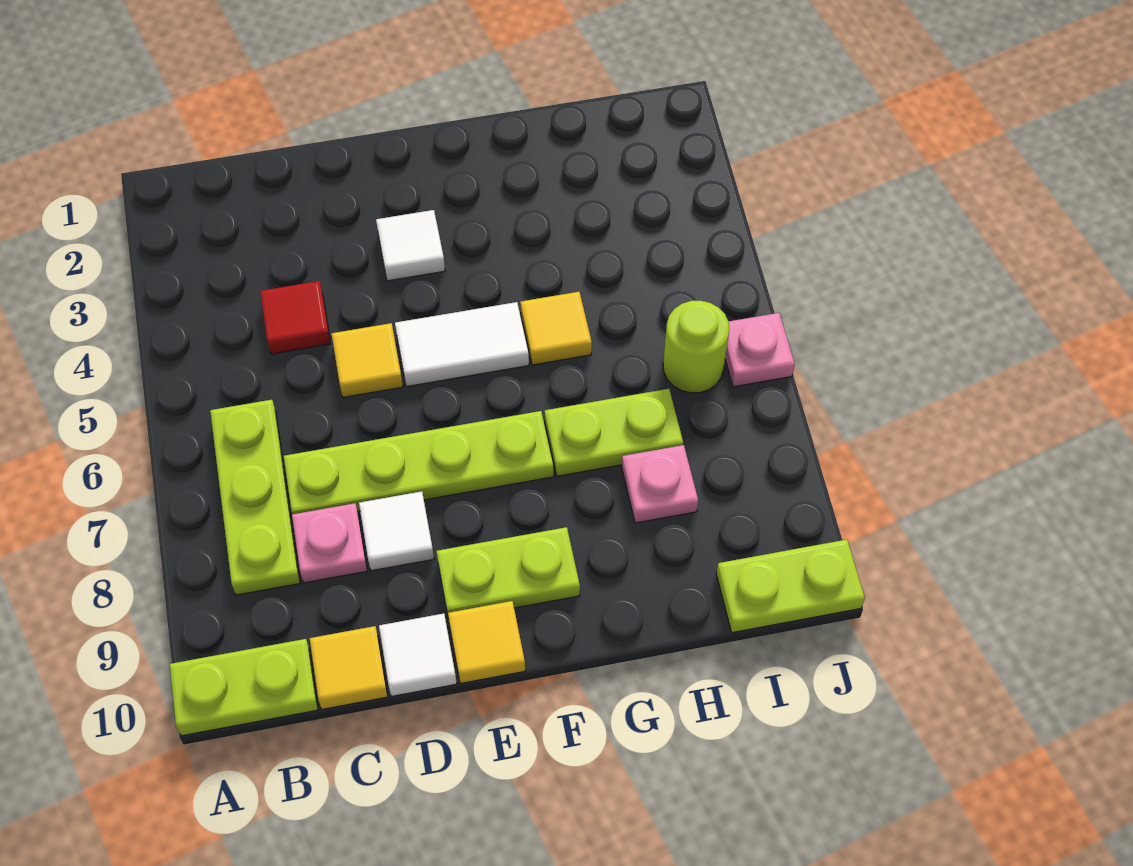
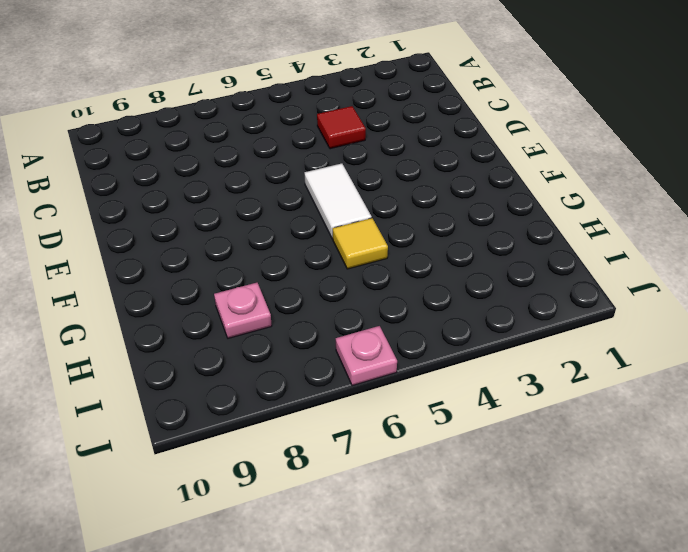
none -> lime plate A10:B10 level 1
none -> lime plate B6:B8 level 1
none -> lime plate C7:F7 level 1

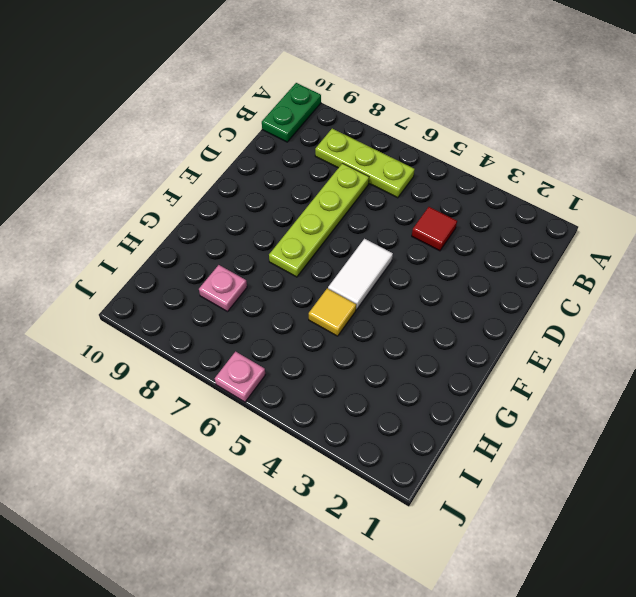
green plate A10:B10 level 1 -> lime plate A10:B10 level 1
none -> pink plate C8 level 1
none -> yellow tile C10 level 1
none -> yellow tile D5 level 1

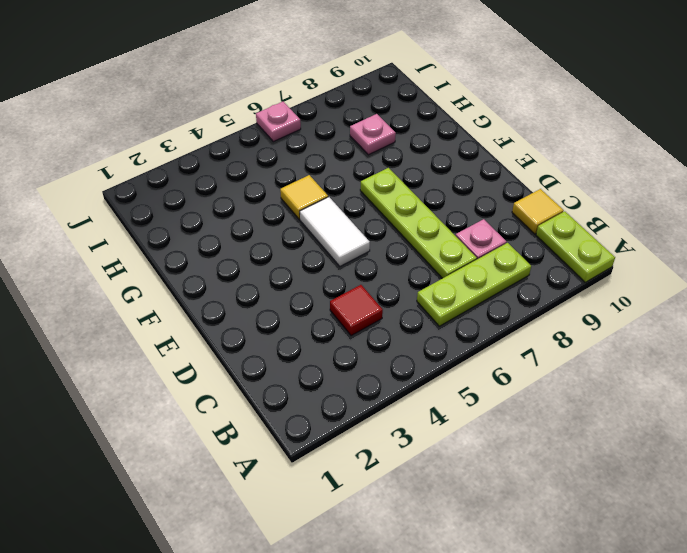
none -> yellow tile D5 level 1
none -> white tile D8 level 1
none -> white tile D10 level 1

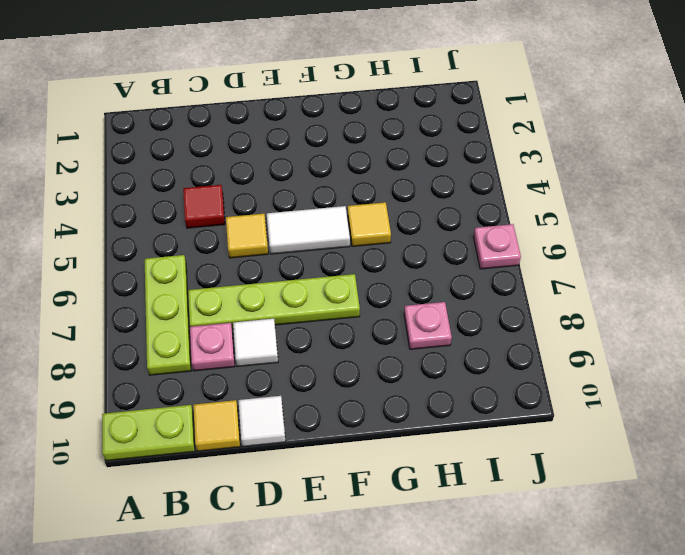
none -> white tile E3 level 1
none -> lime plate E9:F9 level 1
none -> yellow tile E10 level 1

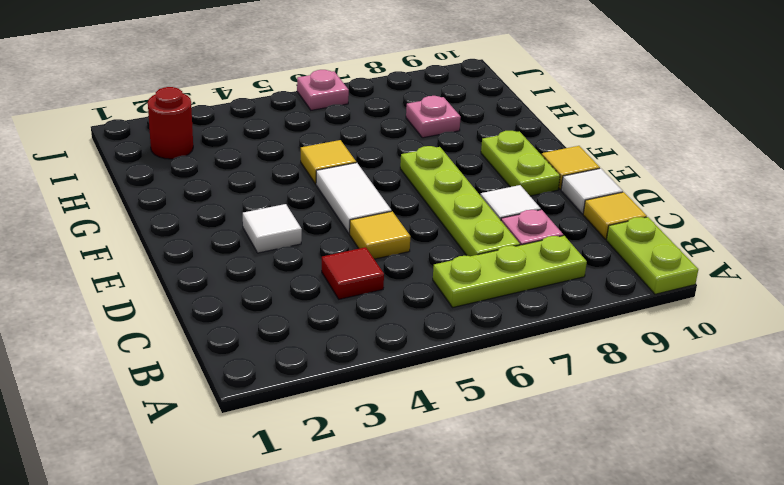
red round brick I2 level 1 -> none
none -> lime plate G7:H7 level 1
none -> lime round brick I6 level 1
none -> lime plate I10:J10 level 1

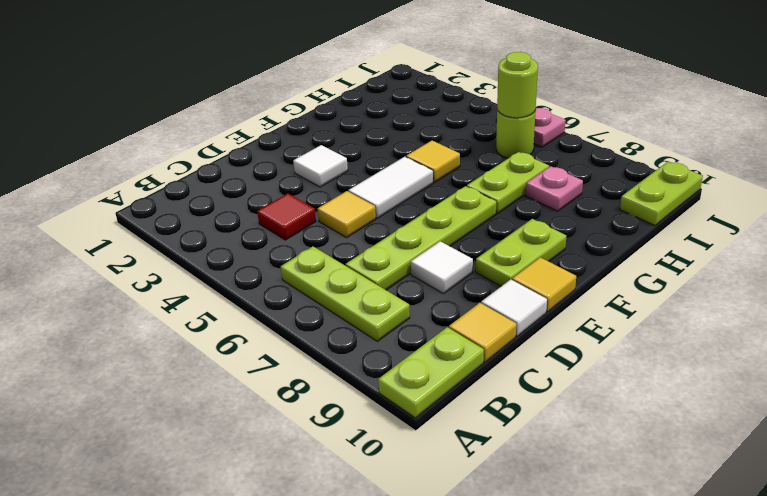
lime round brick I6 level 2 -> none
none -> pink plate C8 level 1

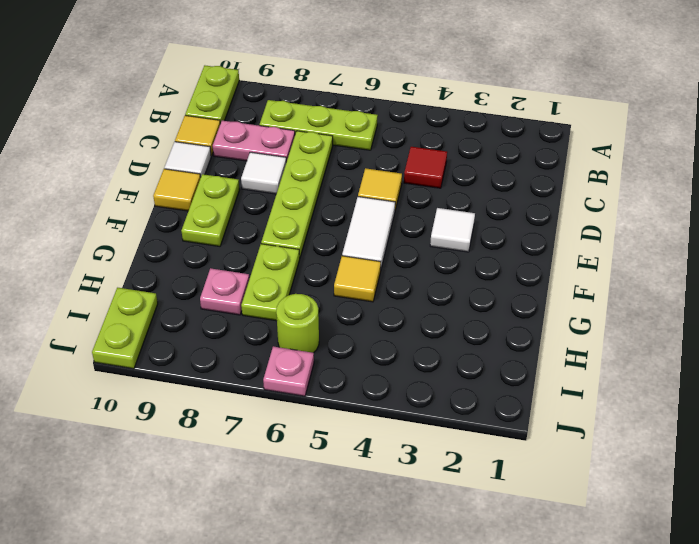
pink plate C8:C9 level 1 -> pink plate C8 level 1

